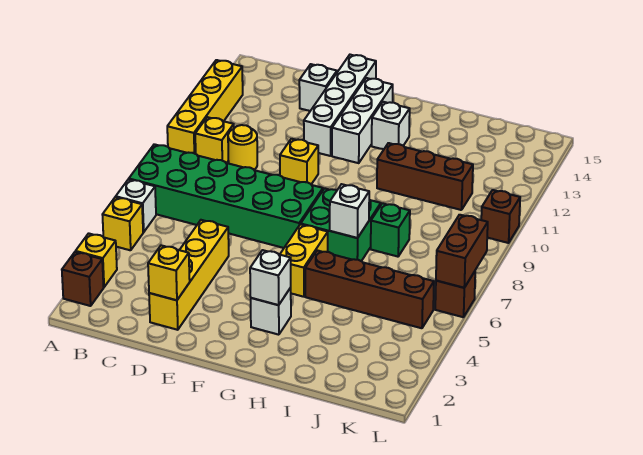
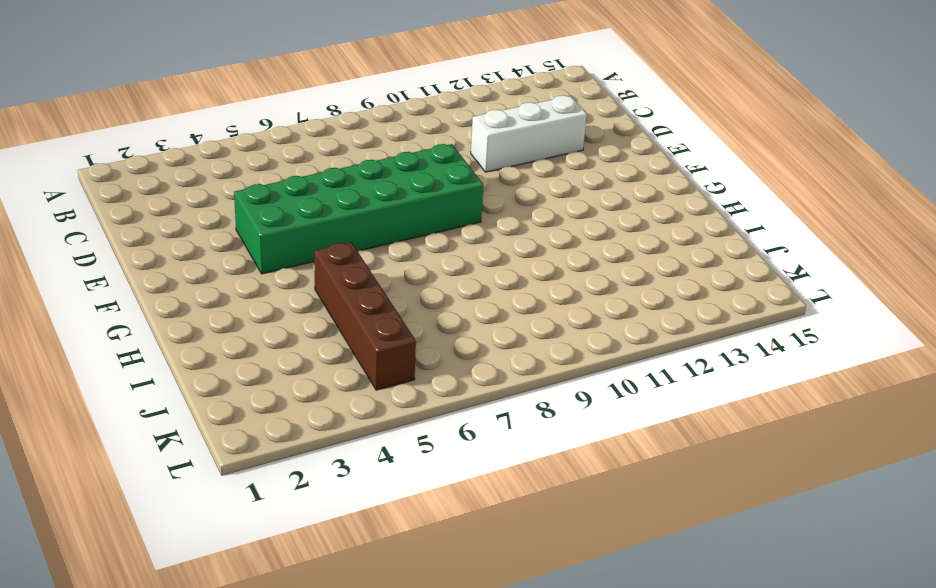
white brick D11:D13 level 1 -> white brick F12:F14 level 1
green brick E4:F9 level 1 -> green brick A7:F8 level 1
none -> brown brick A2 level 1
none -> yellow brick A3 level 1
none -> yellow brick A5 level 1

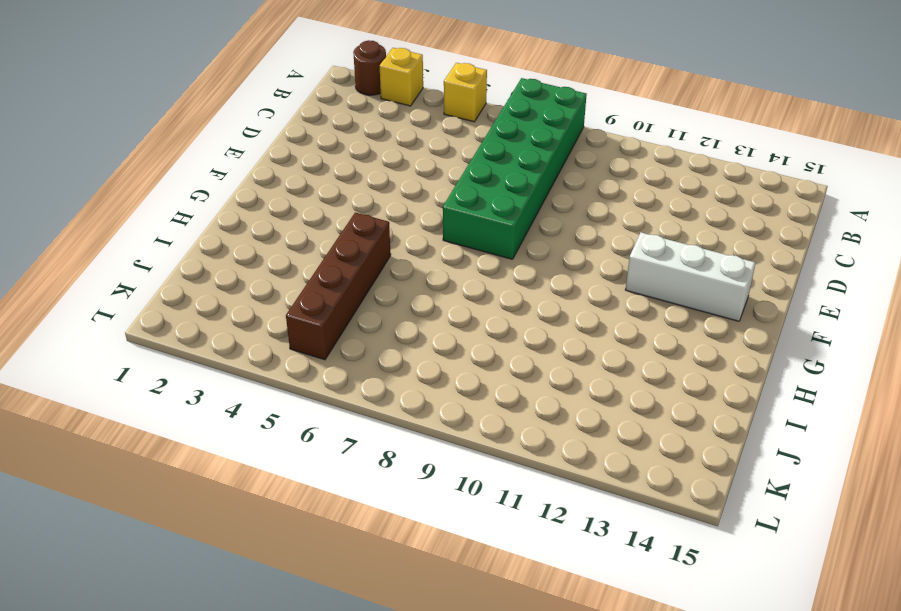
brown round brick A2 level 1 -> brown brick A2 level 1
none -> white brick A6 level 1
none -> yellow brick A10:A13 level 1
none -> yellow brick B10 level 1

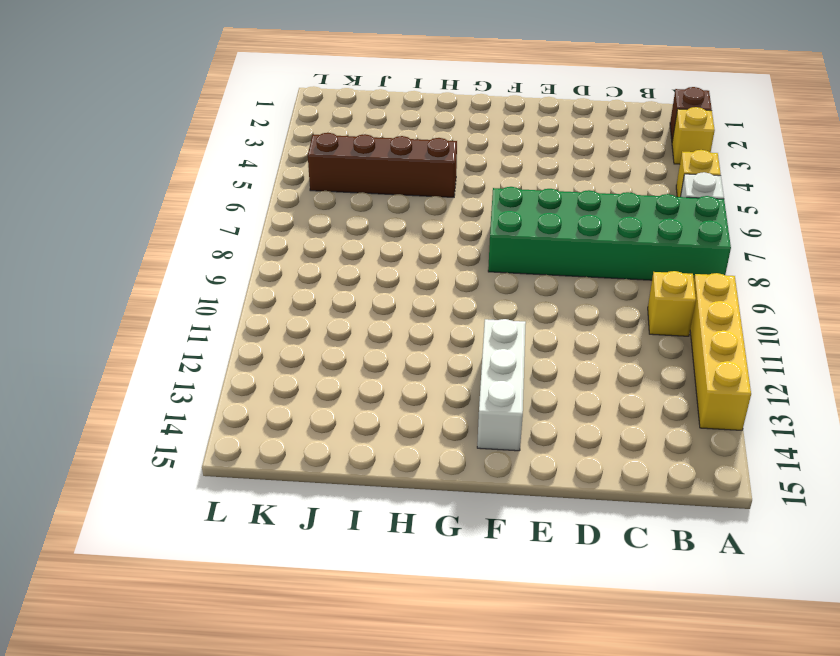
none -> yellow round brick C10 level 1
none -> yellow brick D2:D5 level 1
none -> white brick D14 level 1

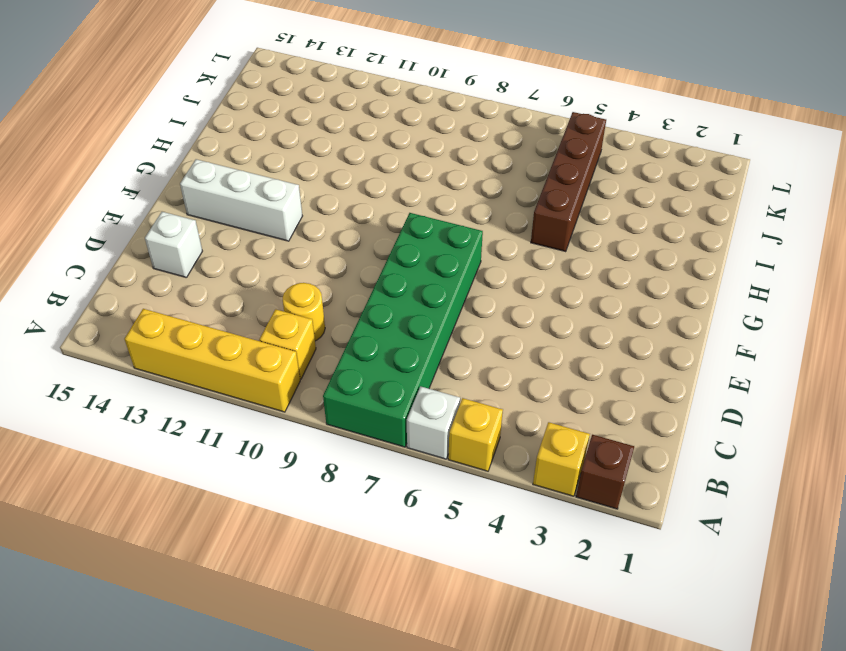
none -> yellow brick D2:D5 level 1
none -> yellow brick E10 level 1
none -> white brick E12:E15 level 1

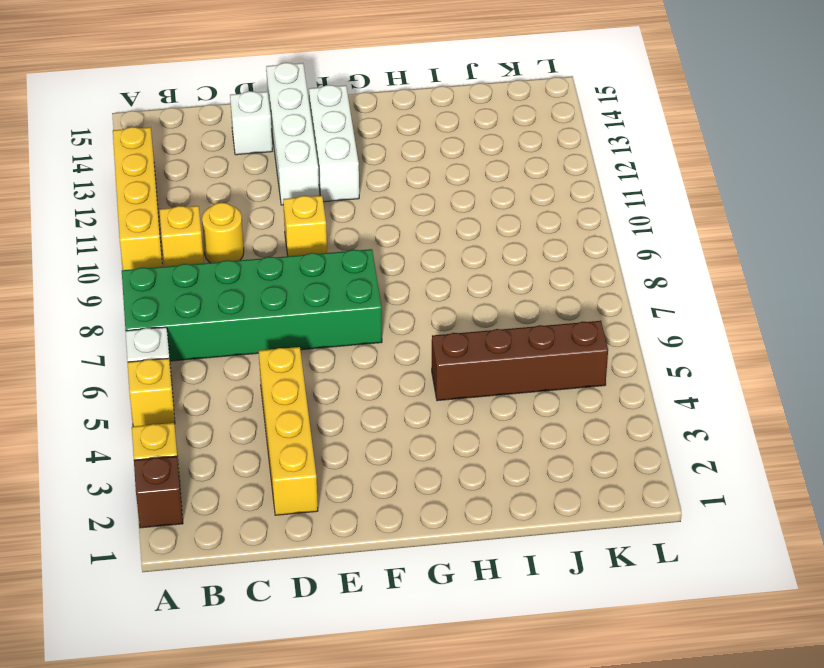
none -> white brick G3 level 1
none -> yellow brick G5:G6 level 1
none -> green brick G7:H8 level 1

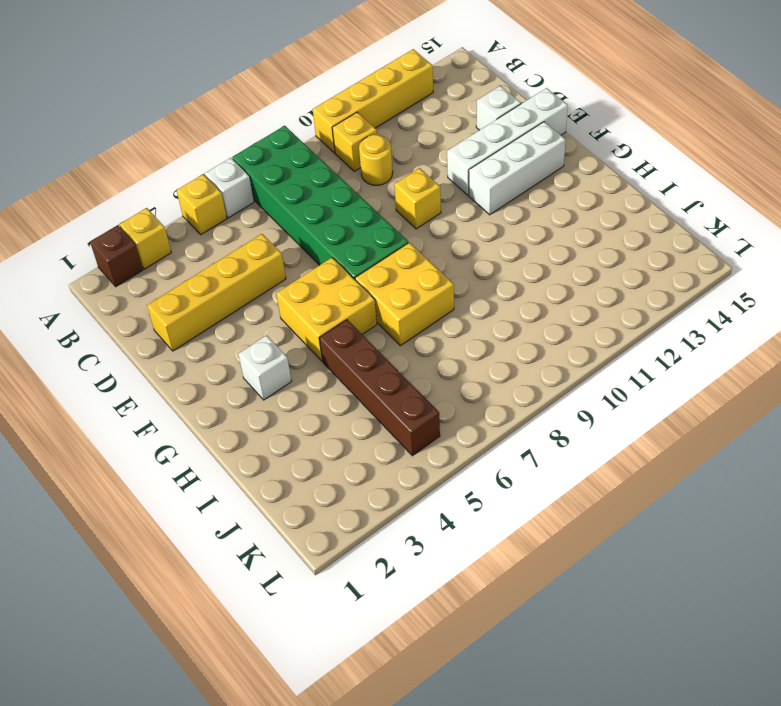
yellow brick F5:G6 level 1 -> yellow brick G5:G6 level 1
yellow brick G7:H8 level 1 -> green brick G7:H8 level 1
none -> white brick G13 level 1
none -> brown brick H11:J11 level 1
none -> green brick I8 level 1

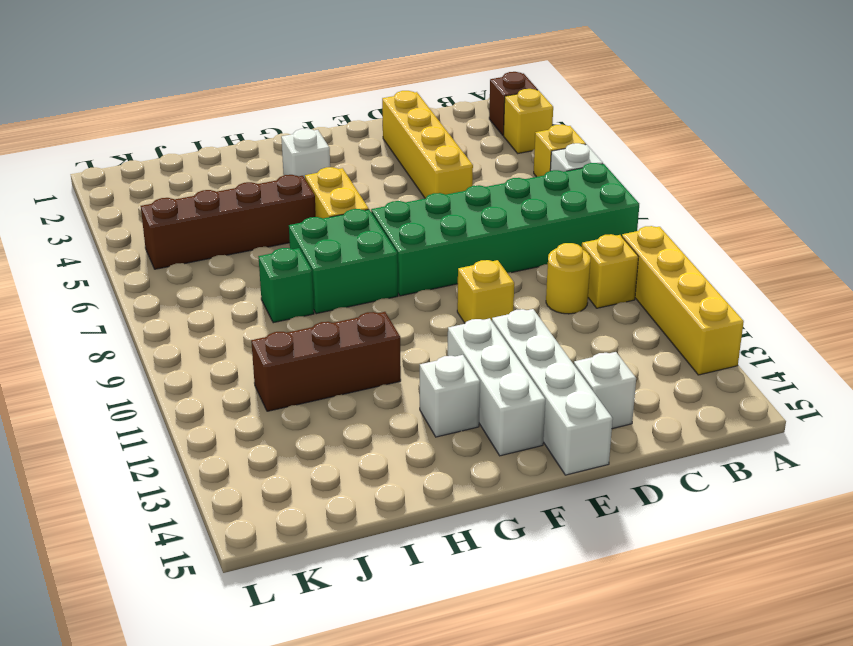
none -> brown brick L6 level 1
none -> brown brick L10 level 1
none -> yellow brick D2 level 2

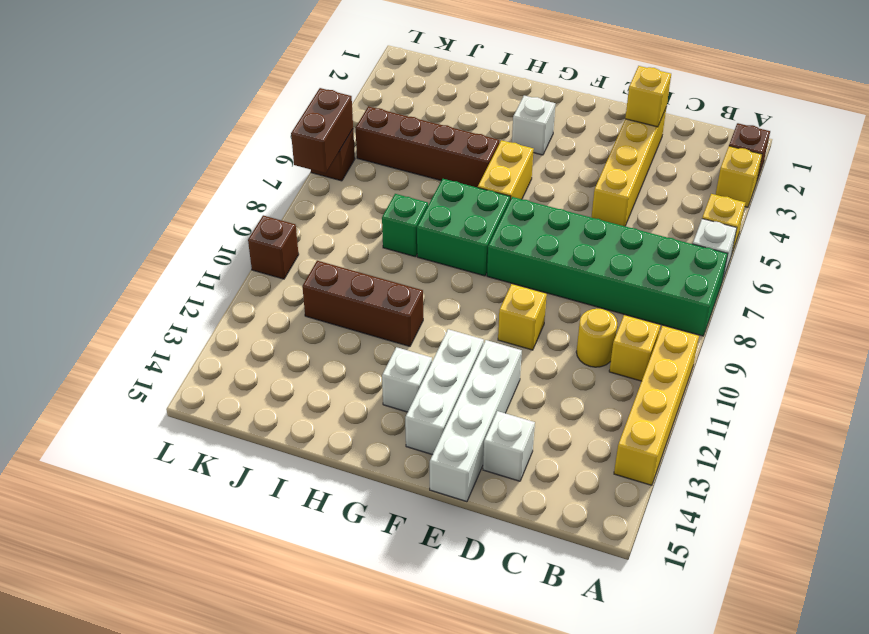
none -> white brick G3 level 2
none -> white brick H7 level 2

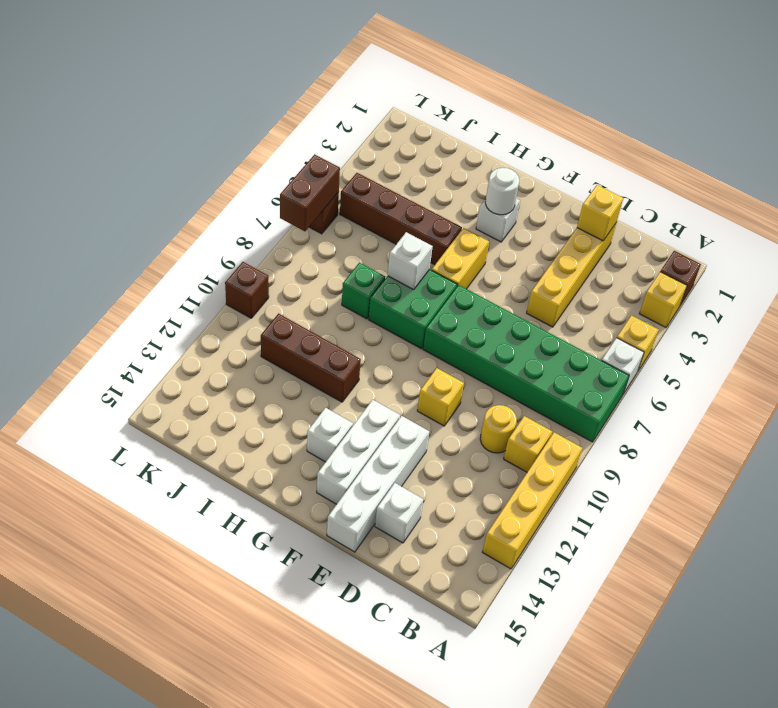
white round brick G3 level 2 -> white brick G3 level 2

